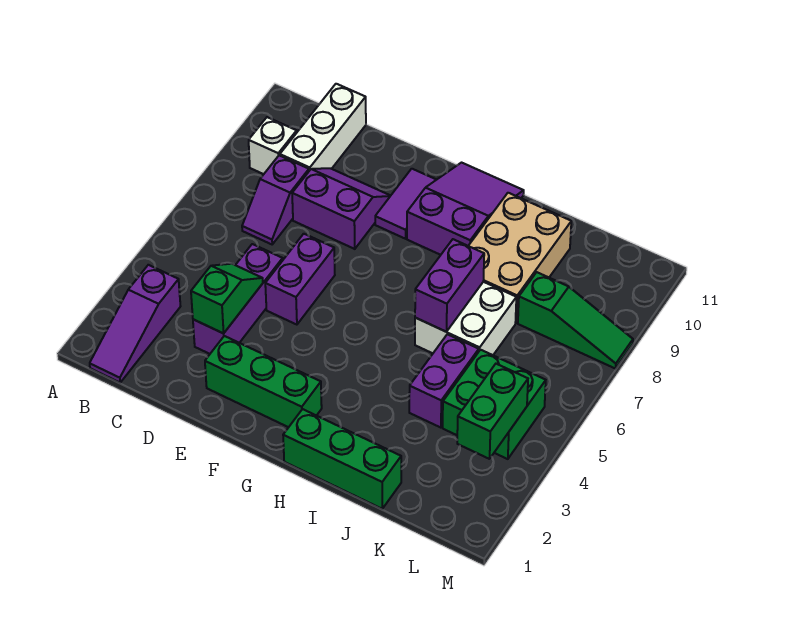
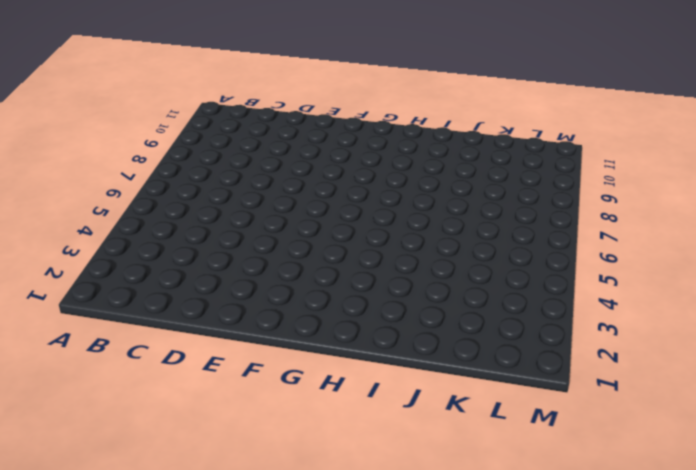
none -> purple slope B1:B3 level 1 top 3
none -> white brick B9 level 1
none -> purple slope C7:C8 level 1 top 8

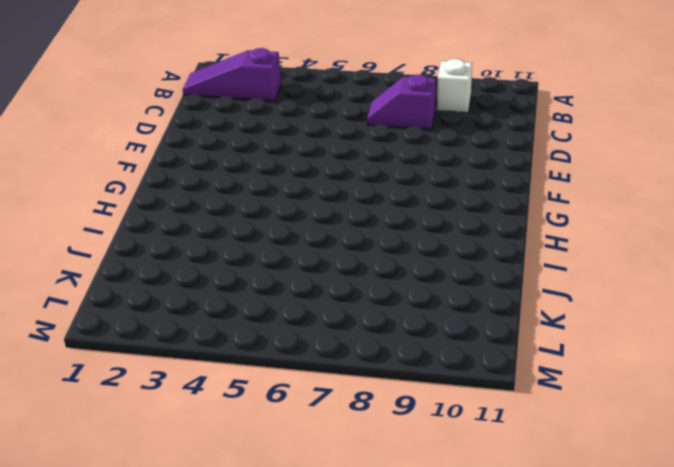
none -> white brick C9:C11 level 1
none -> purple brick D3:D5 level 1
none -> purple slope D8:E9 level 1 top 8

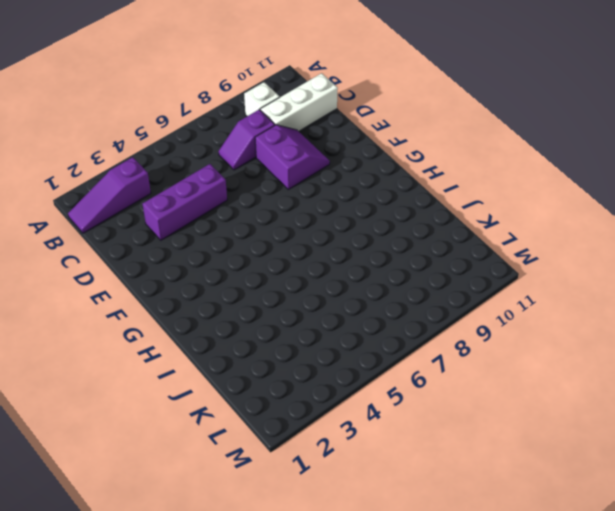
none -> green brick E2:G2 level 1
none -> purple brick E5:E6 level 1
none -> purple tile F9:F10 level 1

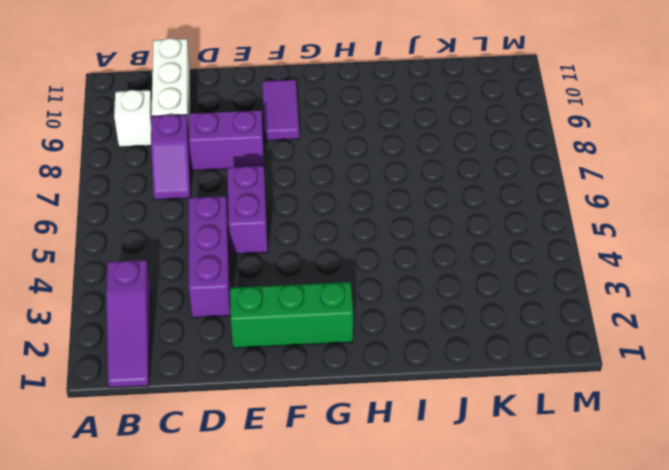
none -> purple slope G9:H11 level 1 top 9
none -> green brick H1:J1 level 1
none -> white brick I6:J7 level 1

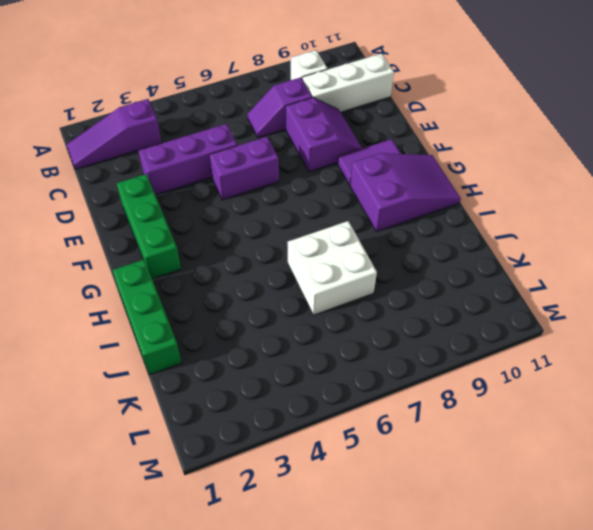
none -> tan brick I8:J10 level 1
none -> purple brick J4:J5 level 1
none -> green brick K4:L5 level 1

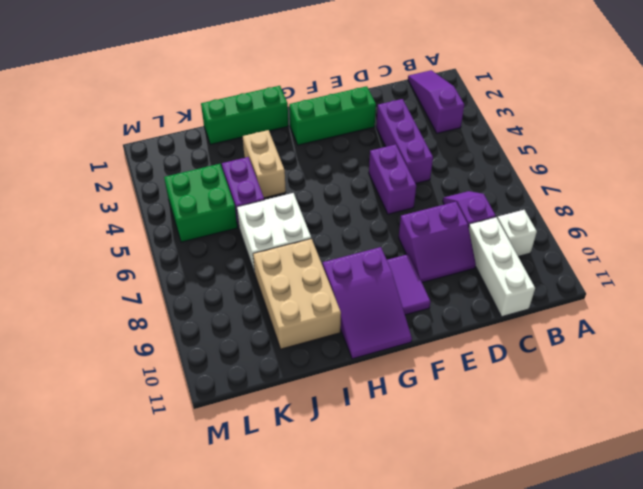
tan brick I3:I4 level 1 -> none
none -> green slope K8:M8 level 1 top K
none -> green slope D3:D4 level 2 top 3
none -> purple brick I6:I7 level 2

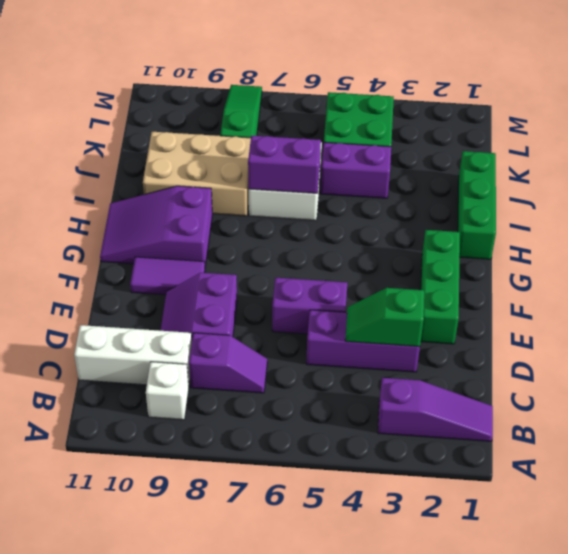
none -> green brick L3:L4 level 2

